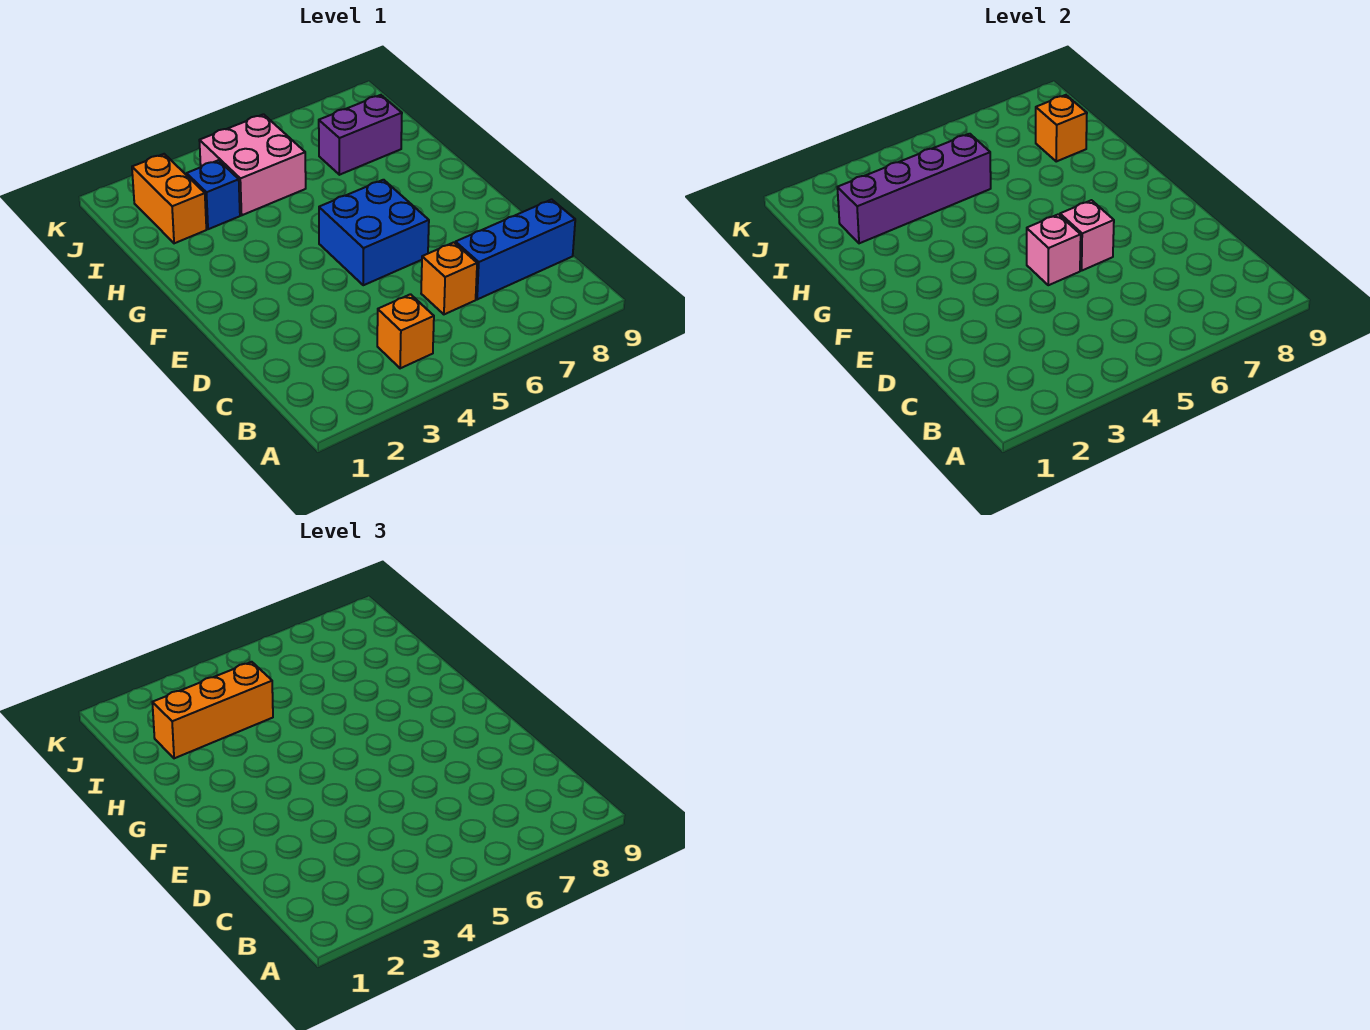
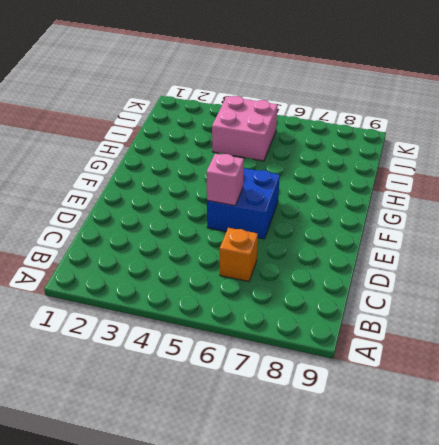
none -> orange brick B4 level 1
none -> blue brick C7:C9 level 1
none -> orange brick I2:J2 level 1

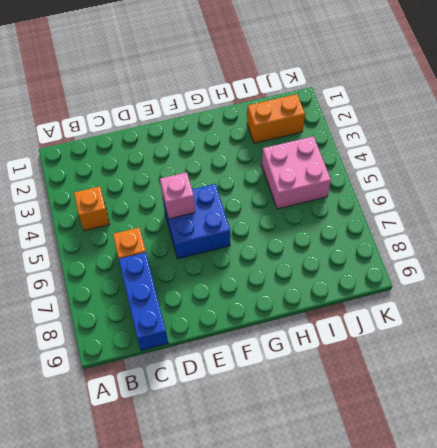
none -> blue brick I3 level 1
none -> purple brick I7:I8 level 1
none -> pink brick E6 level 2

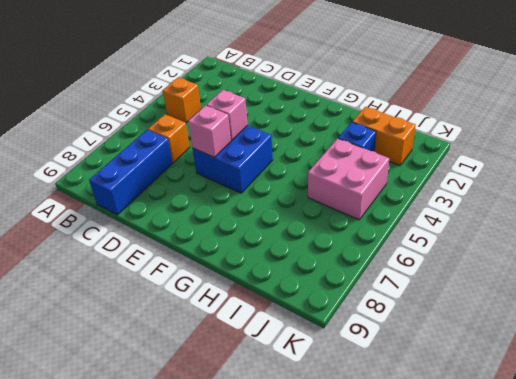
none -> purple brick I7:I8 level 1
none -> purple brick I2:I5 level 2
none -> orange brick I8 level 2

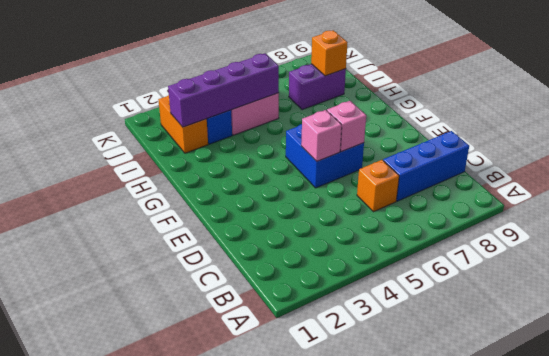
none -> orange brick B4 level 1
none -> orange brick I2:I4 level 3

